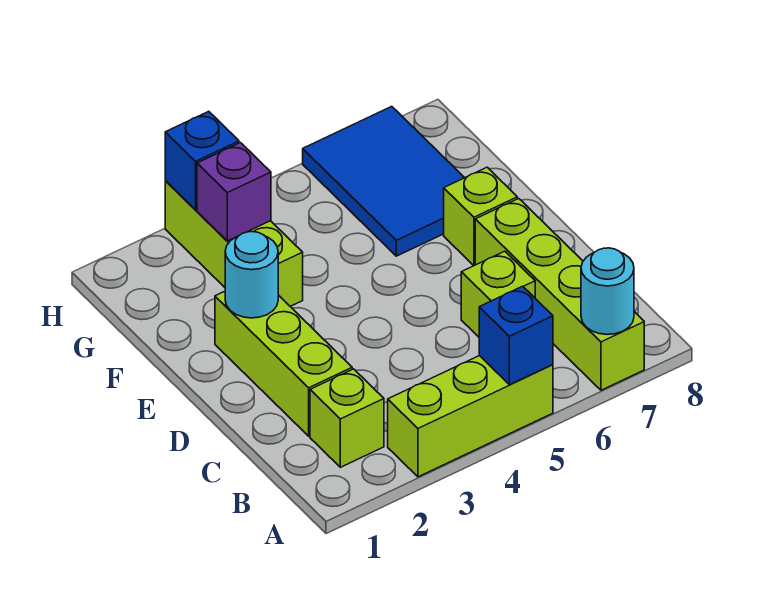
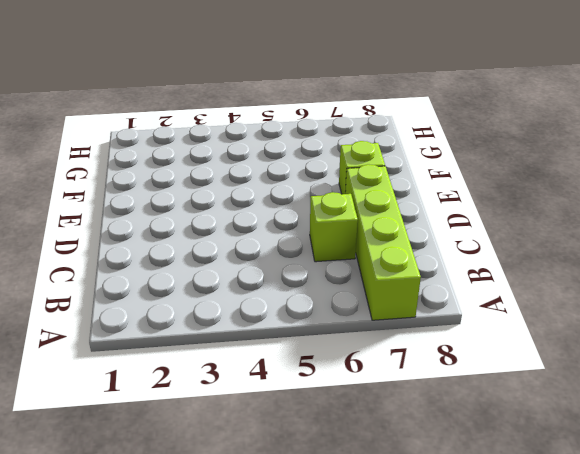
none -> lime brick A3:A5 level 1
none -> lime brick B2 level 1
none -> lime brick C2:E2 level 1

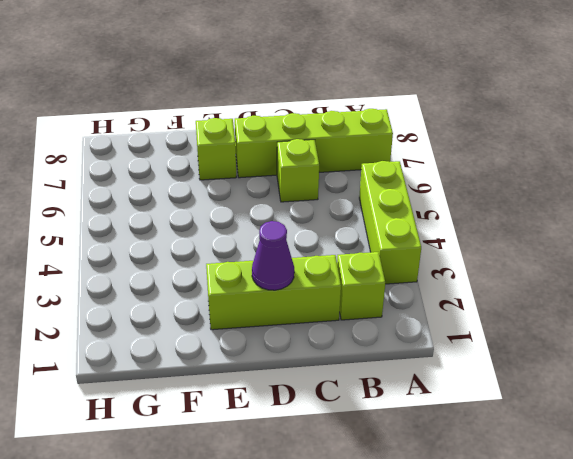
purple cone D2 level 2 -> none
none -> lime brick F3:H3 level 1
none -> blue tile F6:H7 level 1
none -> blue brick A5 level 2

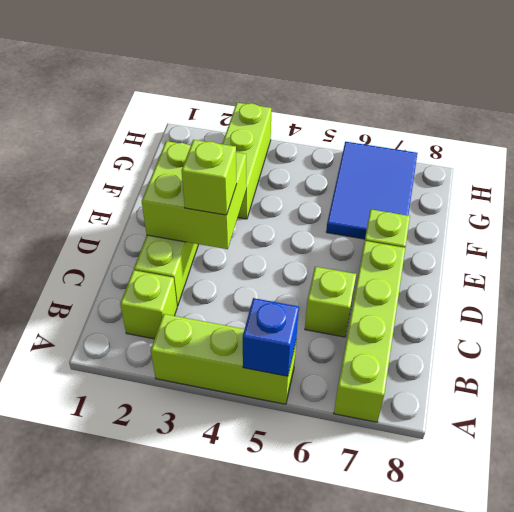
lime brick D2:E3 level 2 -> cyan round brick E2 level 2
lime brick D3 level 3 -> none
none -> cyan round brick A7 level 2
none -> purple brick G3 level 2
none -> blue brick H3 level 2

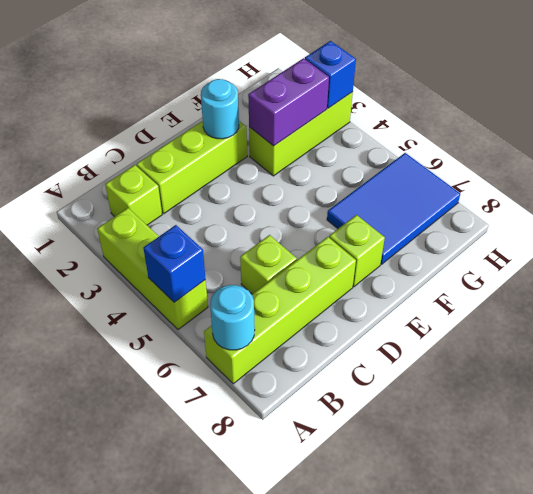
purple brick F3:G3 level 2 -> purple brick G3 level 2

